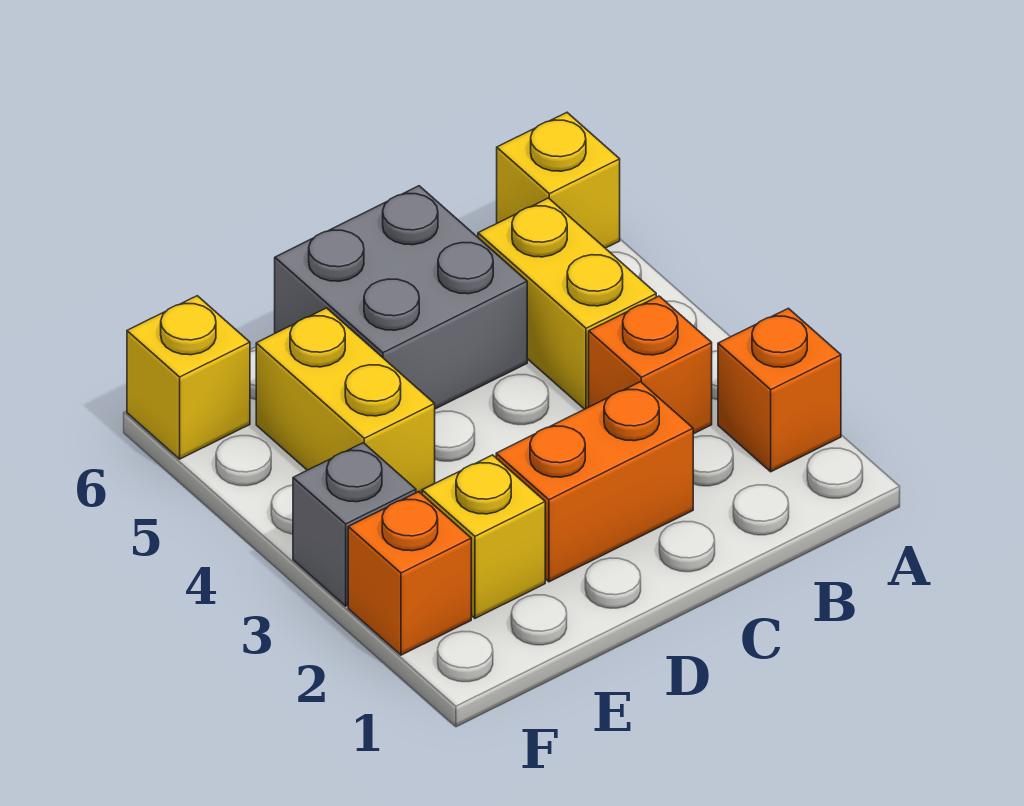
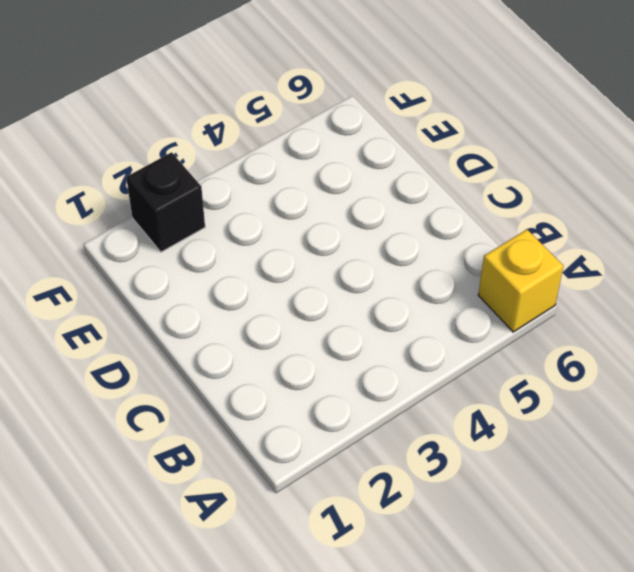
black brick F2 level 1 -> orange brick F2 level 1
none -> orange brick A2 level 1
none -> orange brick B3 level 1

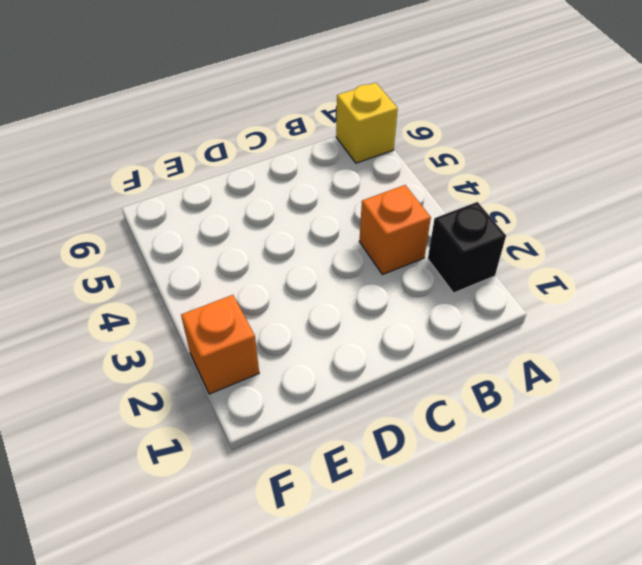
black brick A2 level 1 -> orange brick A2 level 1
none -> yellow brick B4:B5 level 1
none -> orange brick C2:D2 level 1

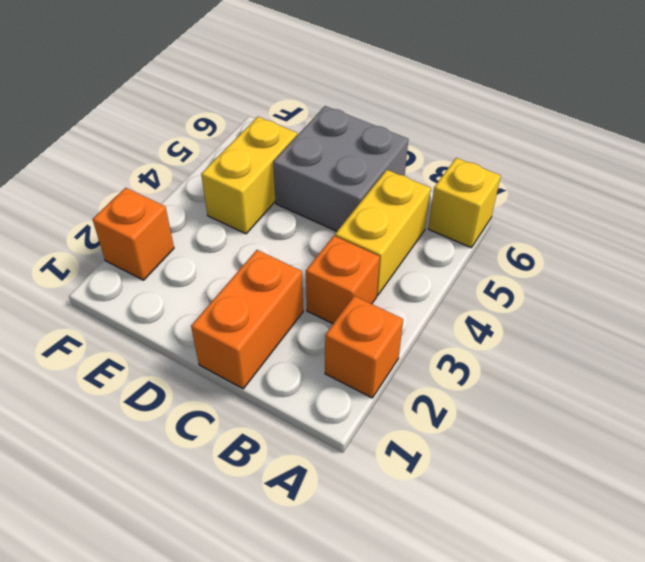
orange brick C1:C2 level 1 -> orange brick C2:D2 level 1
none -> yellow brick E2 level 1
none -> grey brick F3 level 1

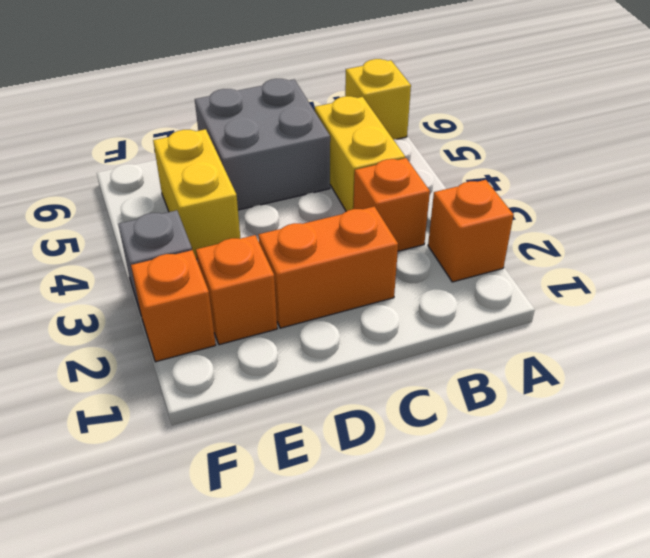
orange brick E2 level 1 -> yellow brick E2 level 1
none -> yellow brick F6 level 1

